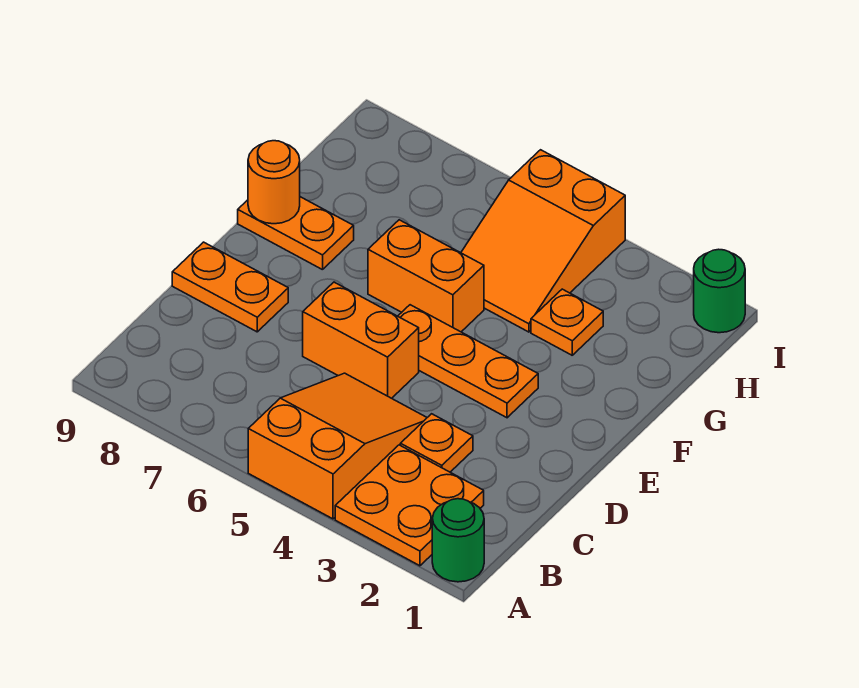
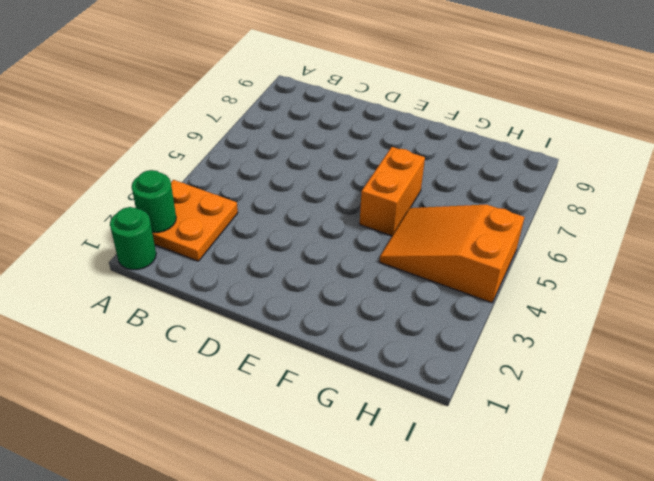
green round brick A2 level 2 -> green round brick I1 level 1
none -> orange slope A4:C5 level 1 top A
none -> orange plate C3 level 1
none -> orange brick D5:D6 level 1

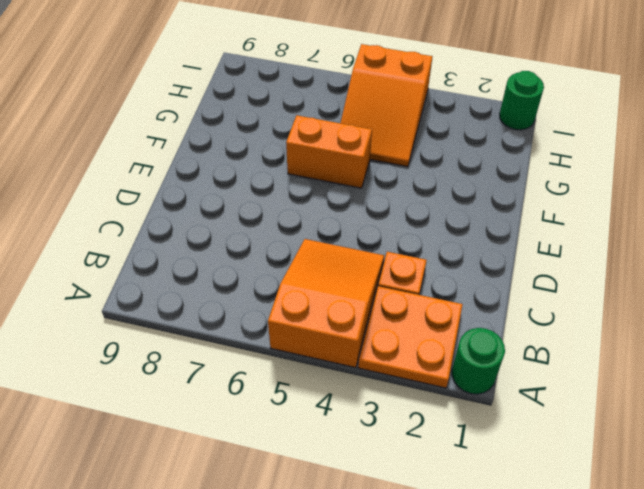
none -> orange brick D5:D6 level 1
none -> orange plate D8:D9 level 1
none -> orange plate E3:E5 level 1

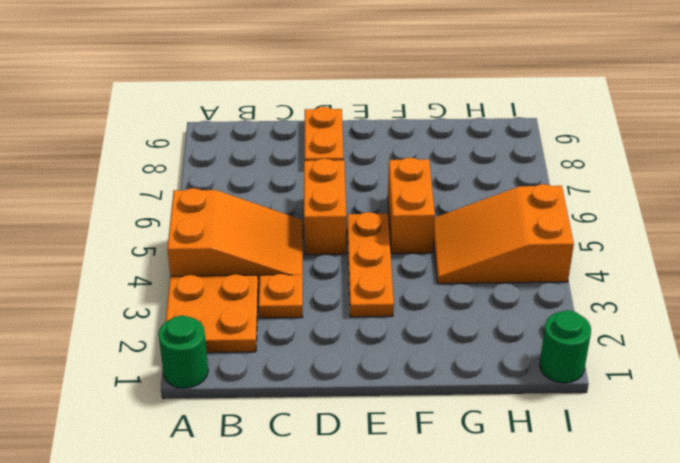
none -> orange plate F8:F9 level 1
none -> orange plate G3 level 1
none -> orange round brick F9 level 2

